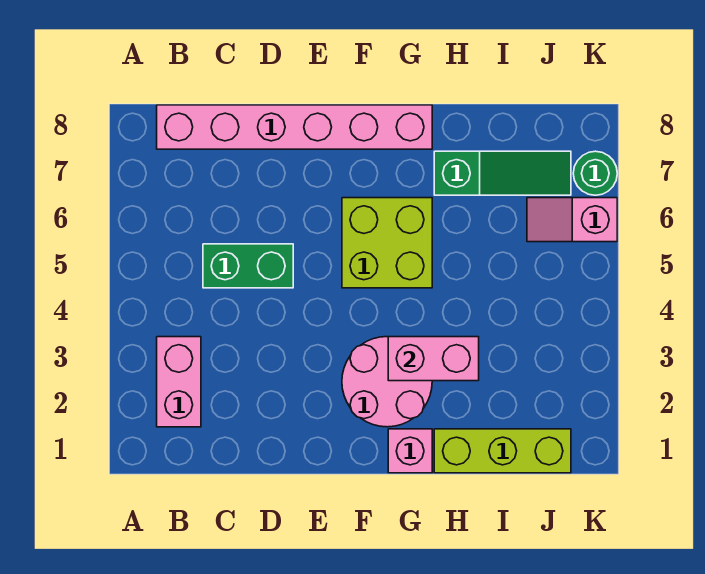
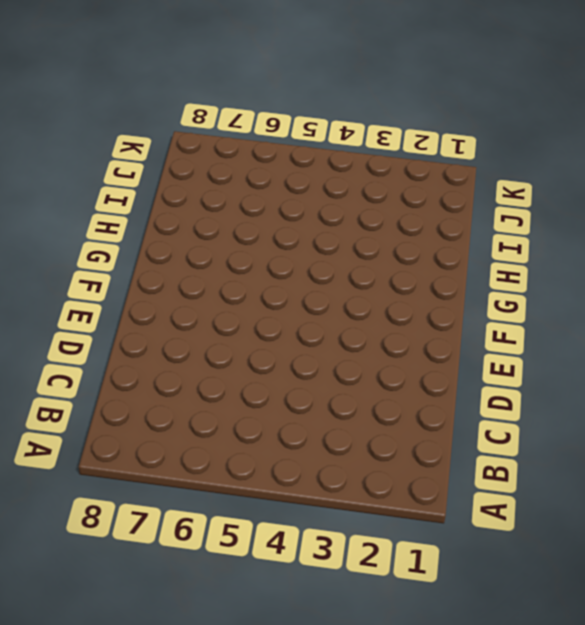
none -> pink brick B2:B3 level 1
none -> pink brick B8:G8 level 1

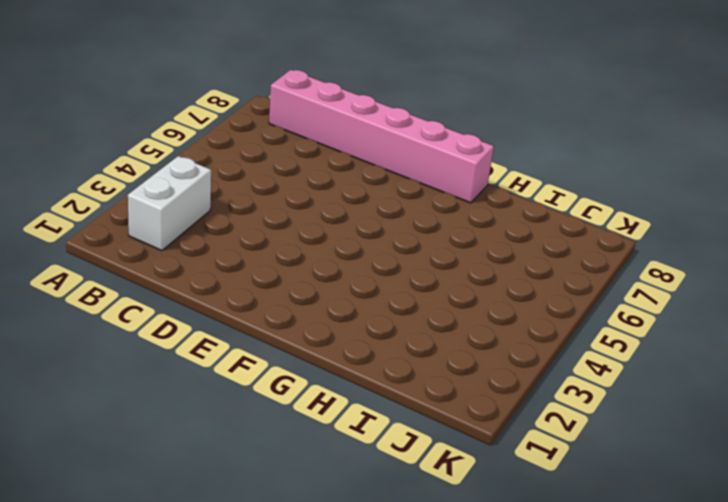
white brick B2:B3 level 1 -> pink brick B2:B3 level 1
none -> green brick C5:D5 level 1
none -> pink round brick F2:G3 level 1

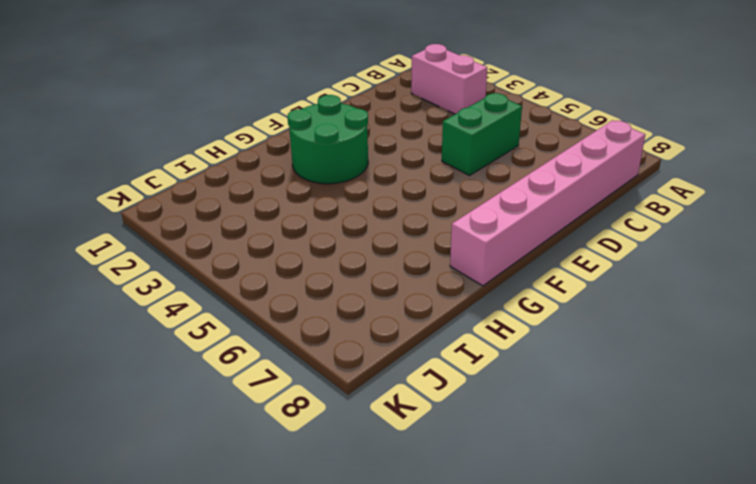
green round brick F2:G3 level 1 -> pink round brick F2:G3 level 1
none -> lime brick F5:G6 level 1
none -> pink brick G1 level 1

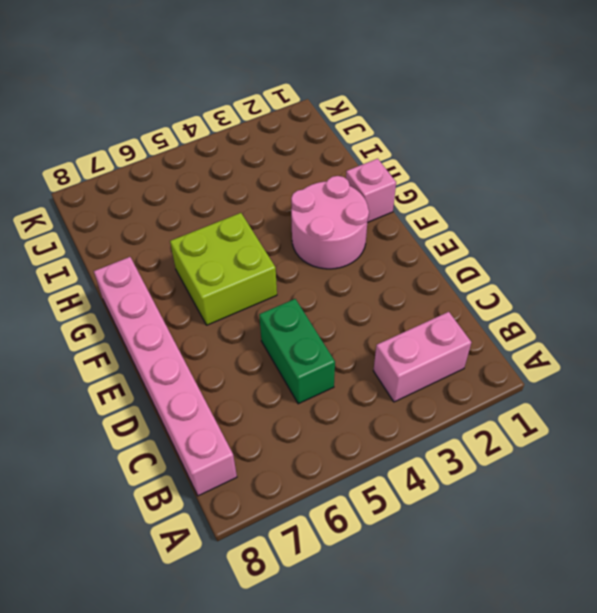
none -> lime brick H1:J1 level 1
none -> green slope H7:J7 level 1 top H

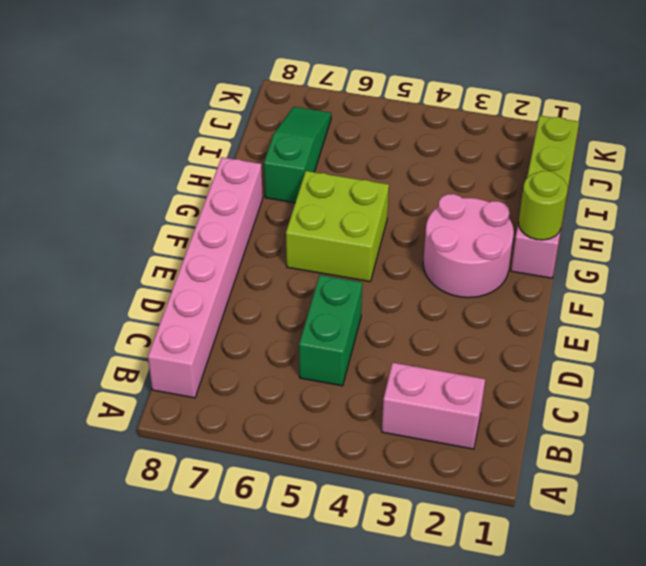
lime round brick G1 level 2 -> none
none -> pink slope J6:K6 level 1 top K
none -> green round brick K7 level 1

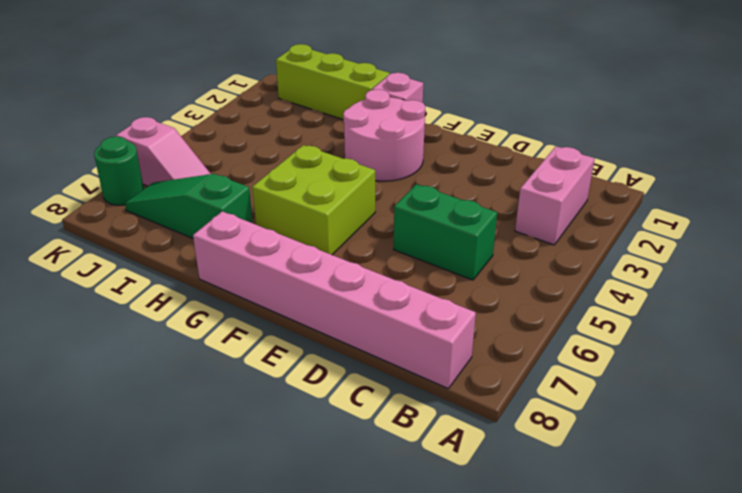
none -> pink brick G3:H3 level 2

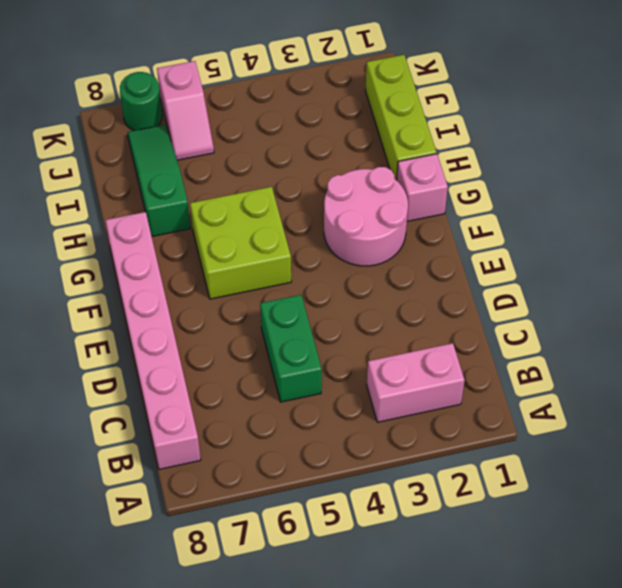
none -> pink brick G3:H3 level 2

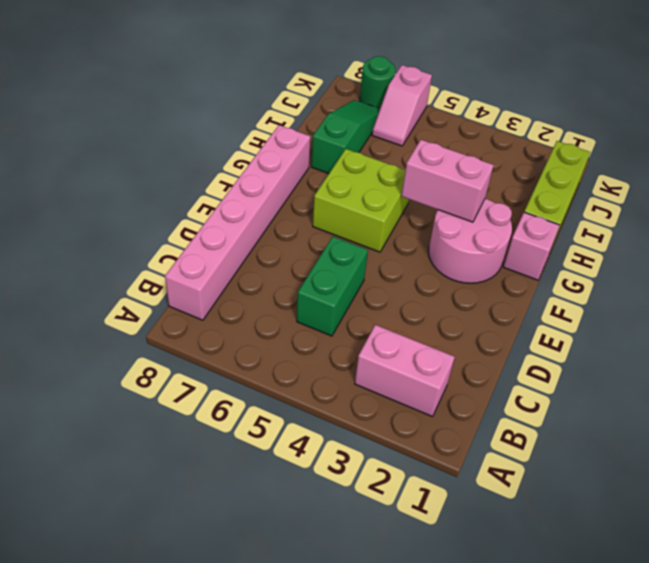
pink brick G3:G4 level 2 -> pink brick G3:H3 level 2

